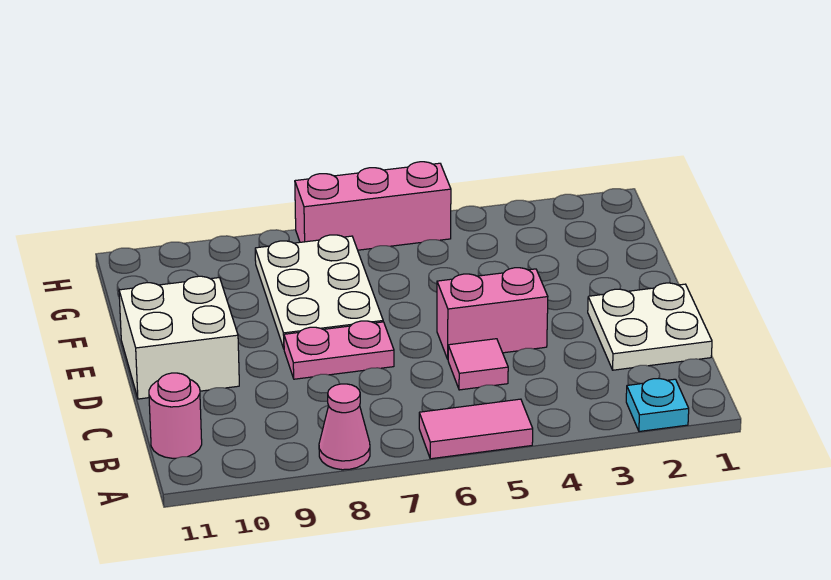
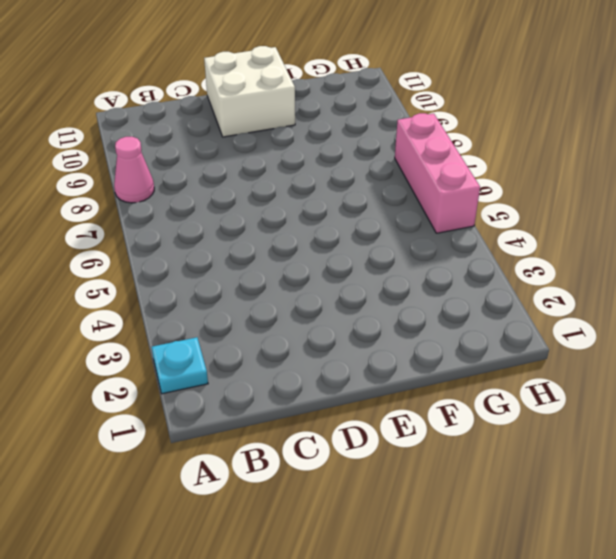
none -> pink tile A5:A6 level 1
none -> pink round brick B11 level 1

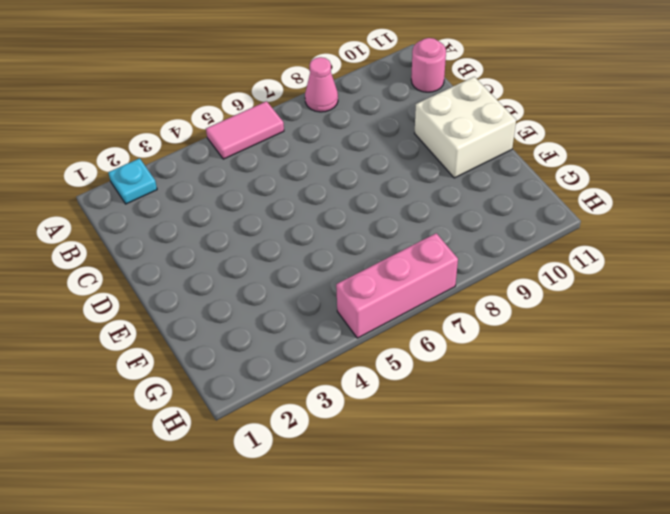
none -> white plate C1:D2 level 1
none -> pink tile C5 level 1

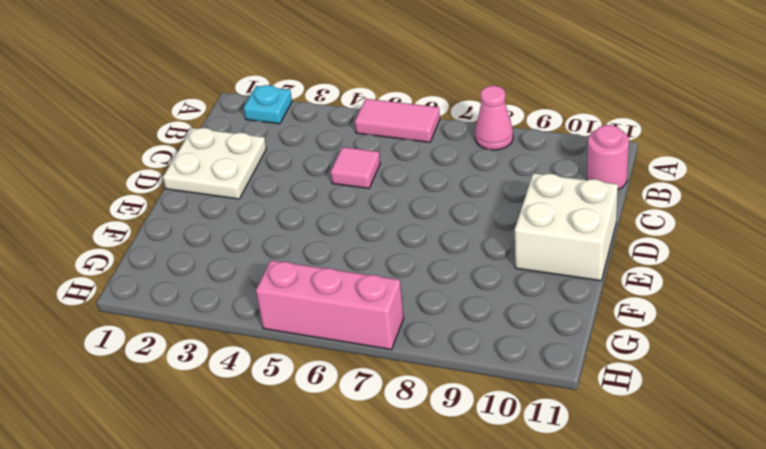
none -> pink brick D4:D5 level 1
none -> pink plate D7:D8 level 1

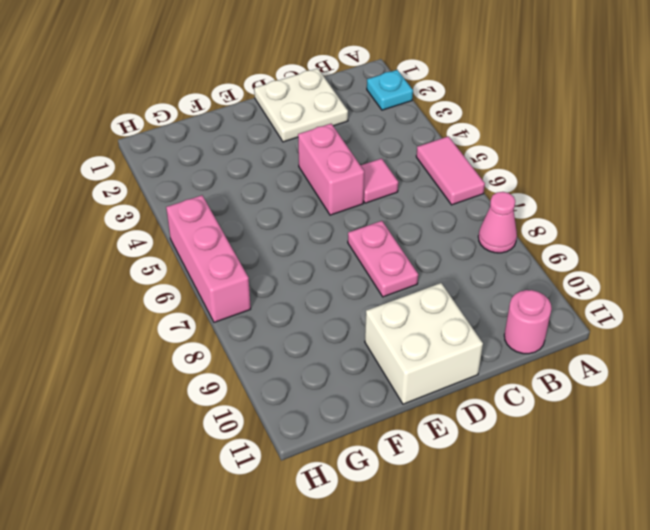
none -> white plate E7:G8 level 1

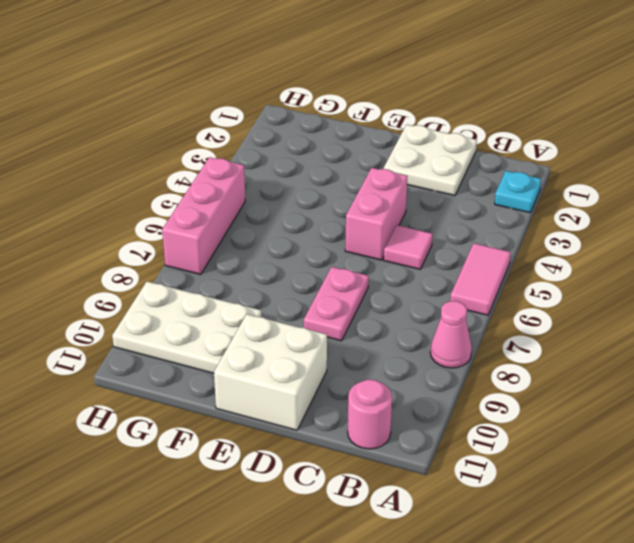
white plate F9:H10 level 1 -> white plate E7:G8 level 1

